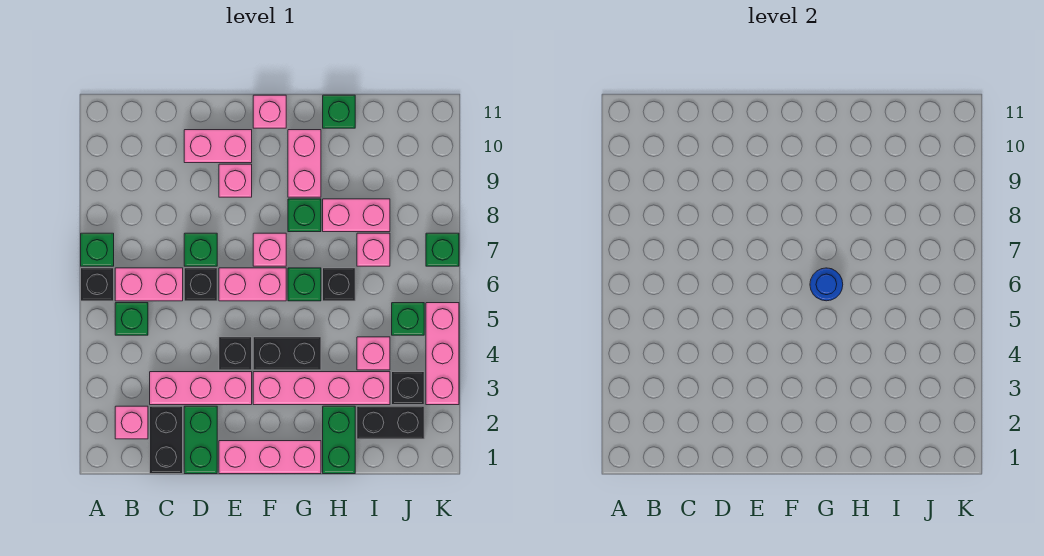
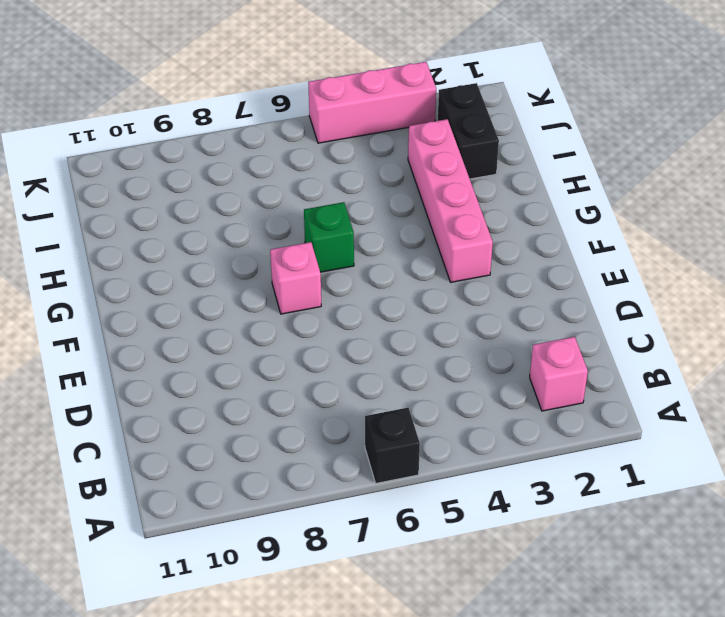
none -> green brick A7 level 1
none -> green brick B5 level 1
none -> pink brick B6:C6 level 1
none -> black brick C1:C2 level 1

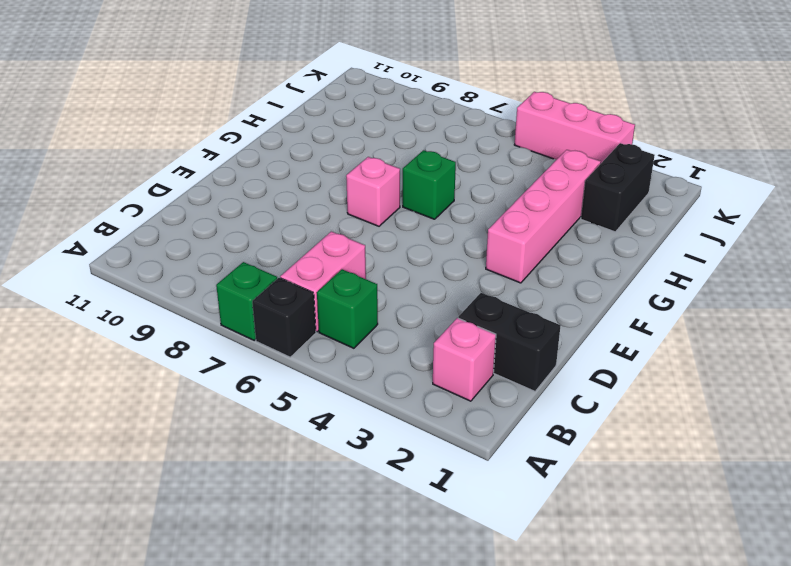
none -> pink brick C3:E3 level 1
none -> green brick D1:D2 level 1
none -> black brick D6 level 1
none -> green brick D7 level 1

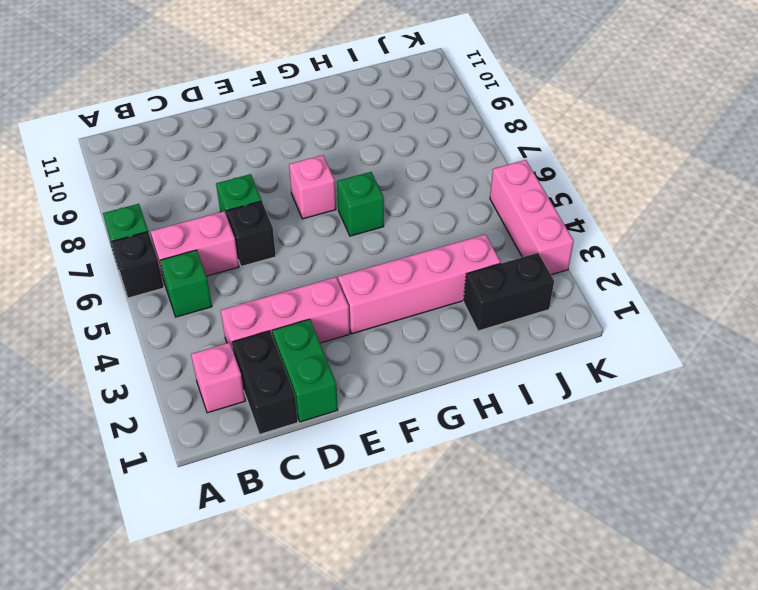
none -> pink brick D10:E10 level 1
none -> pink brick E1:G1 level 1
none -> black brick E4 level 1
none -> pink brick E6:F6 level 1

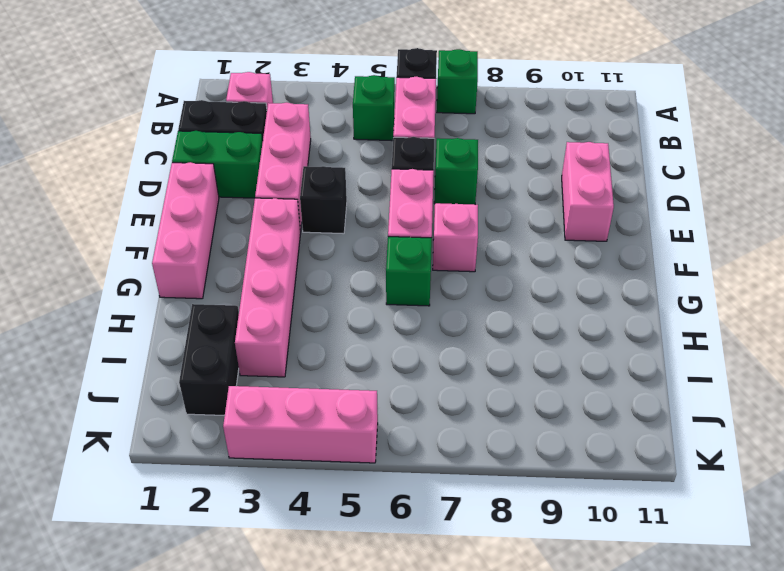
none -> pink brick E9 level 1
none -> black brick F4:G4 level 1
none -> pink brick F11 level 1
none -> green brick G8 level 1

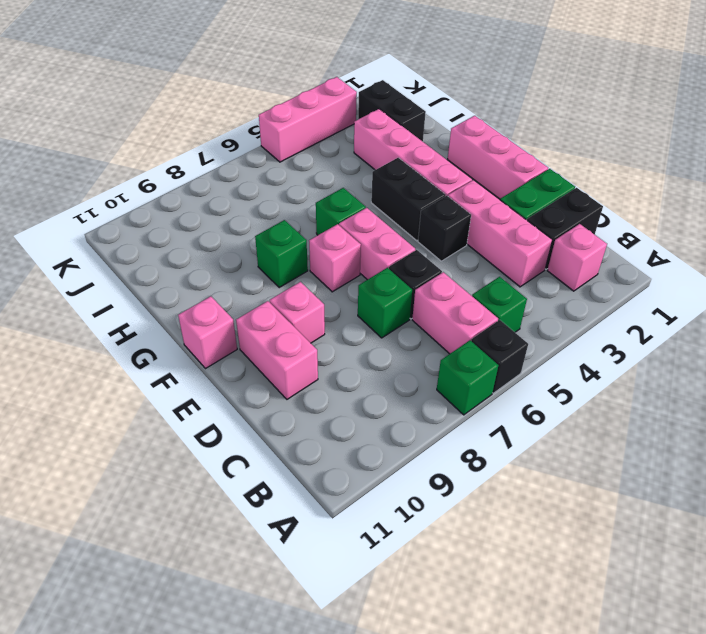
none -> pink brick G9:G10 level 1
none -> green brick H1:H2 level 1
none -> black brick H6 level 1
none -> pink brick H8:I8 level 1

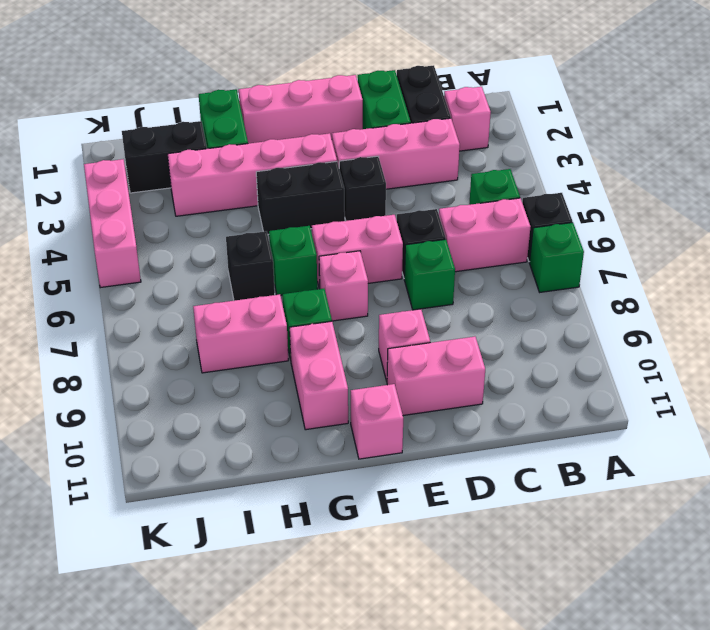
none -> green brick H11 level 1
none -> pink brick I4 level 1
none -> pink brick I7 level 1
none -> black brick J3 level 1

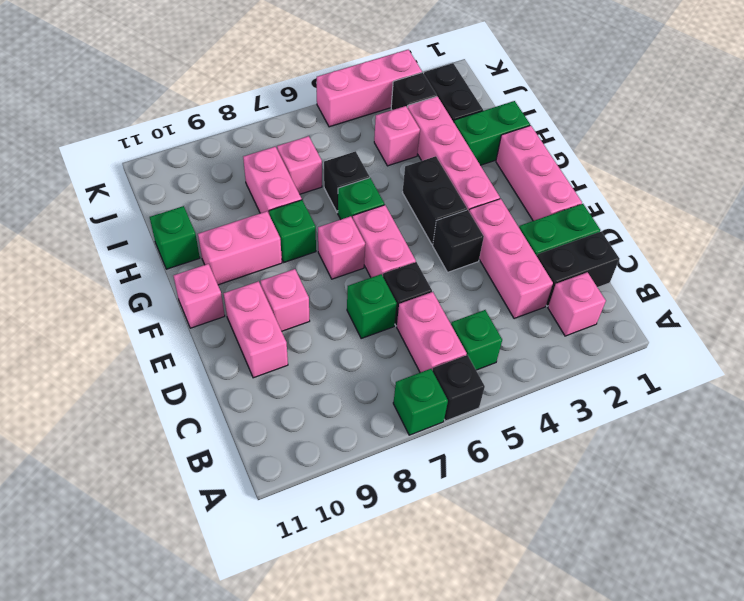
none -> green brick J5 level 1
none -> green brick K7 level 1
none -> blue round brick G6 level 2

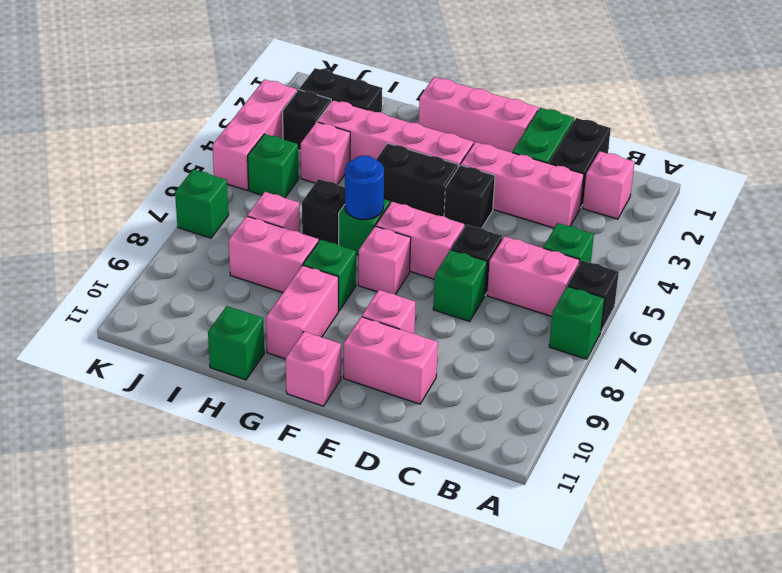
none -> green brick H1:H2 level 1

